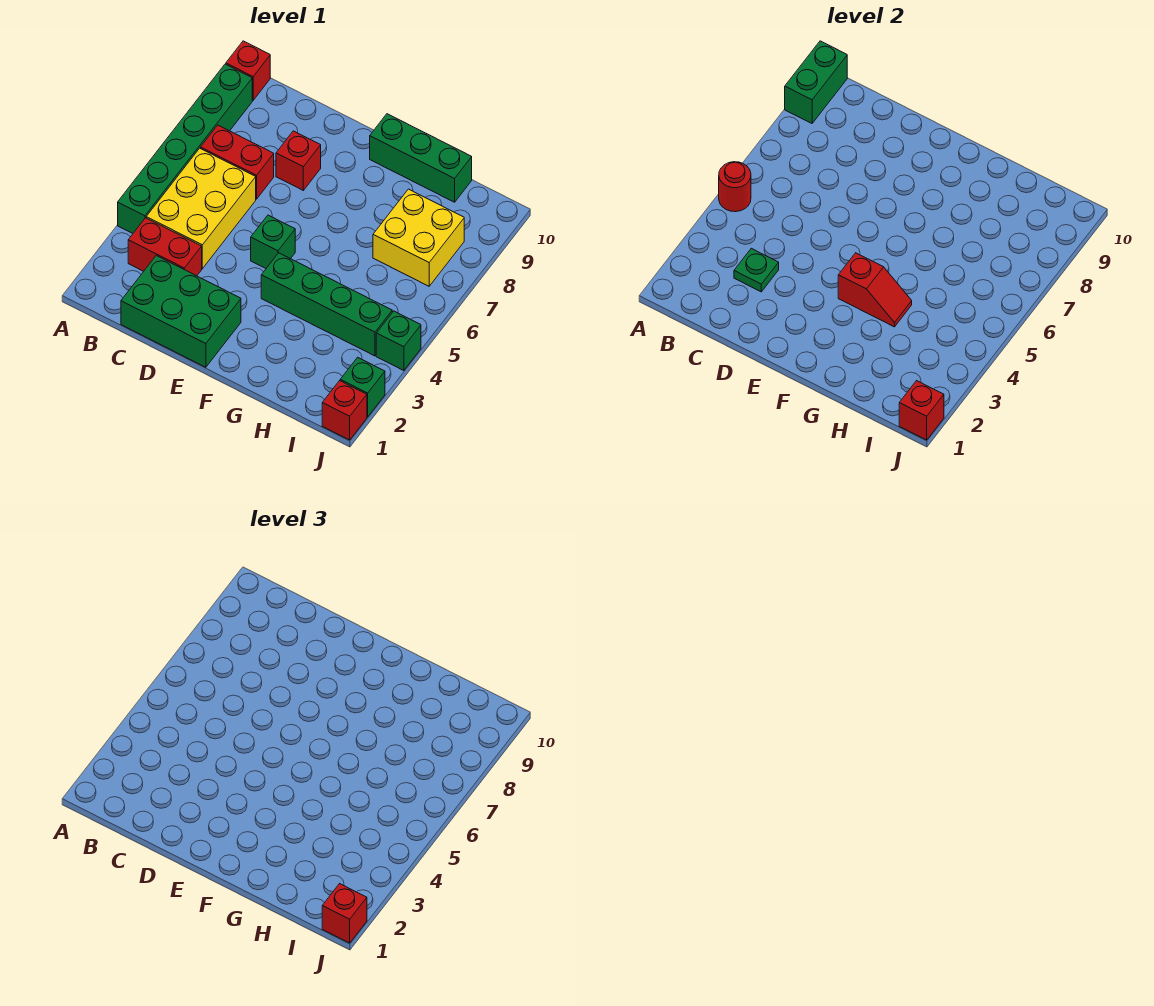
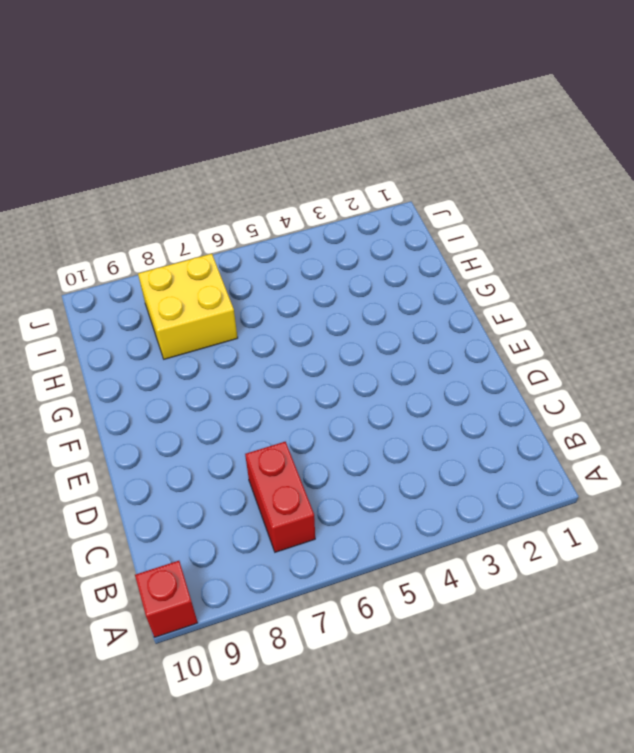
none -> green brick A4:A9 level 1
none -> red brick B3:C3 level 1
none -> yellow brick B4:C6 level 1

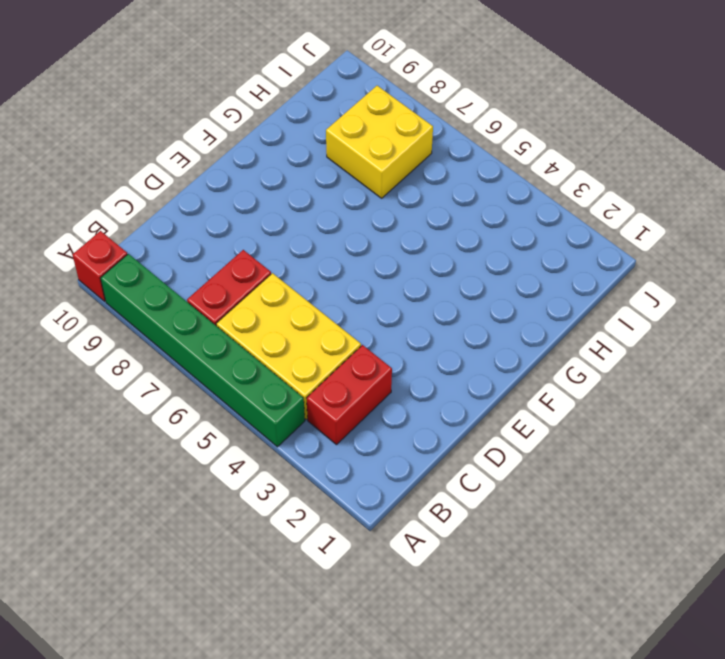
none -> green brick C1:E2 level 1
none -> red brick D8 level 1
none -> green brick E5 level 1

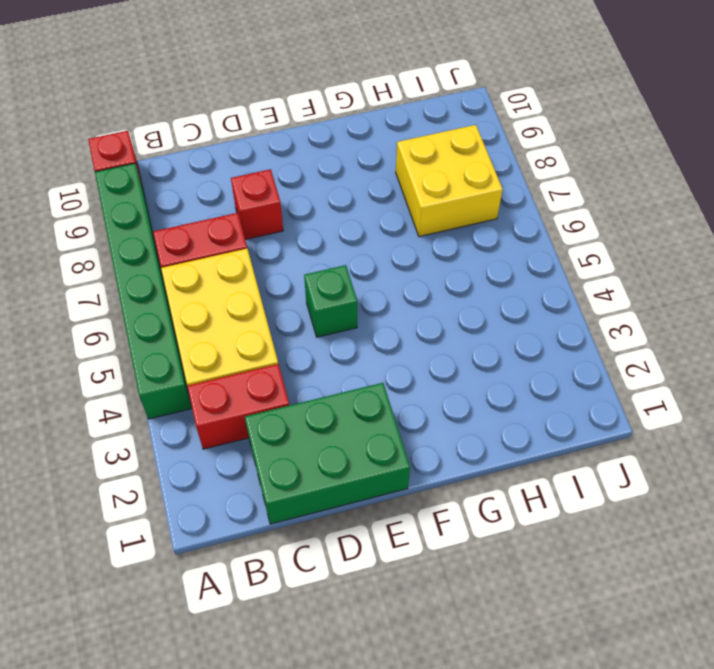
none -> green brick F4:I4 level 1
none -> green brick F10:H10 level 1
none -> red brick J1 level 1

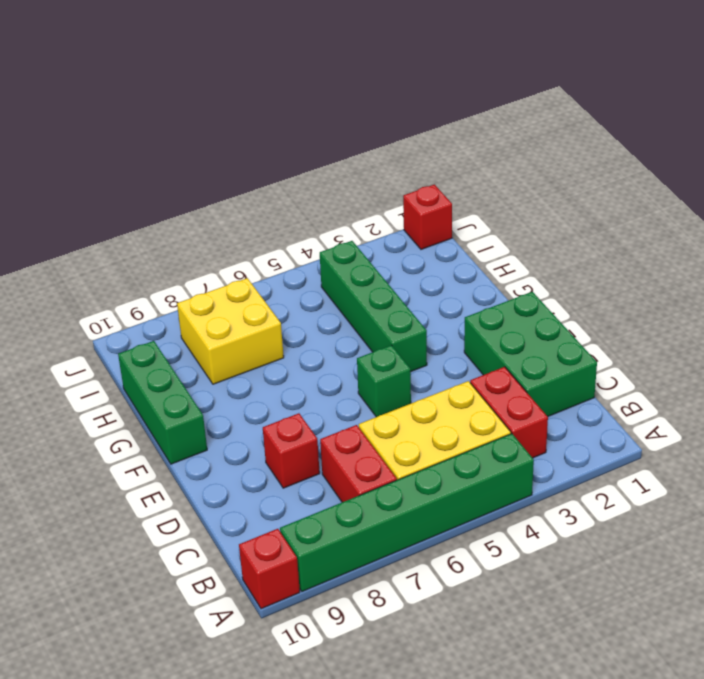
none -> green brick J2 level 1
none -> green brick J4 level 1
none -> red round brick A5 level 2

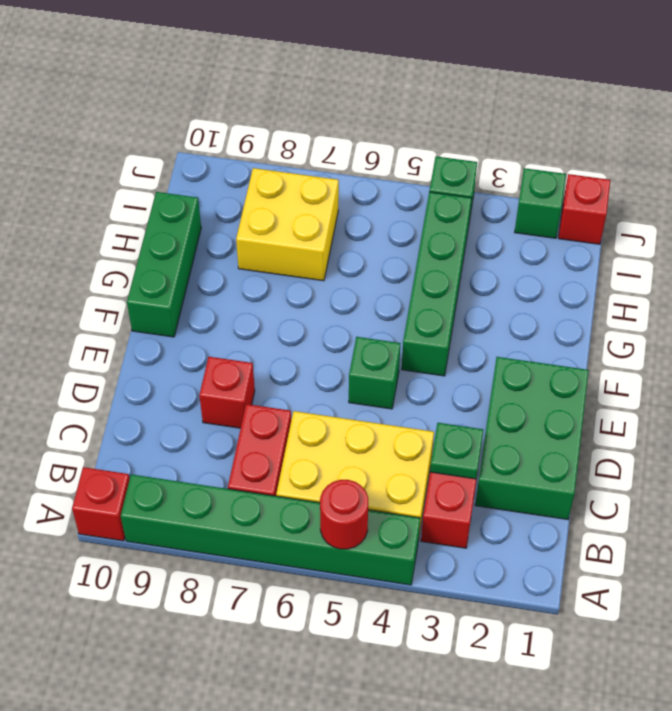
none -> green brick A9:A10 level 2
none -> red slope F4:G4 level 2 top F
none -> red brick J1 level 2

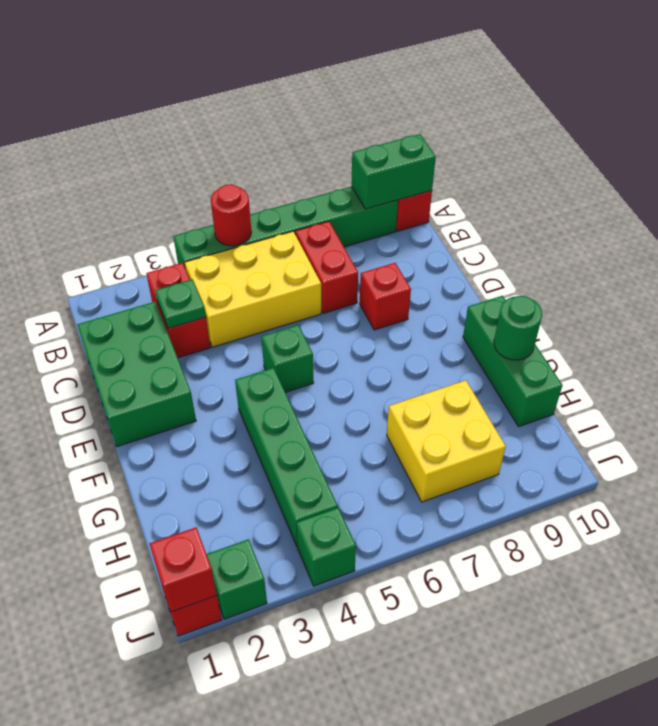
green round brick G10 level 2 -> none
none -> red slope F4:G4 level 2 top F
none -> red brick J1 level 3

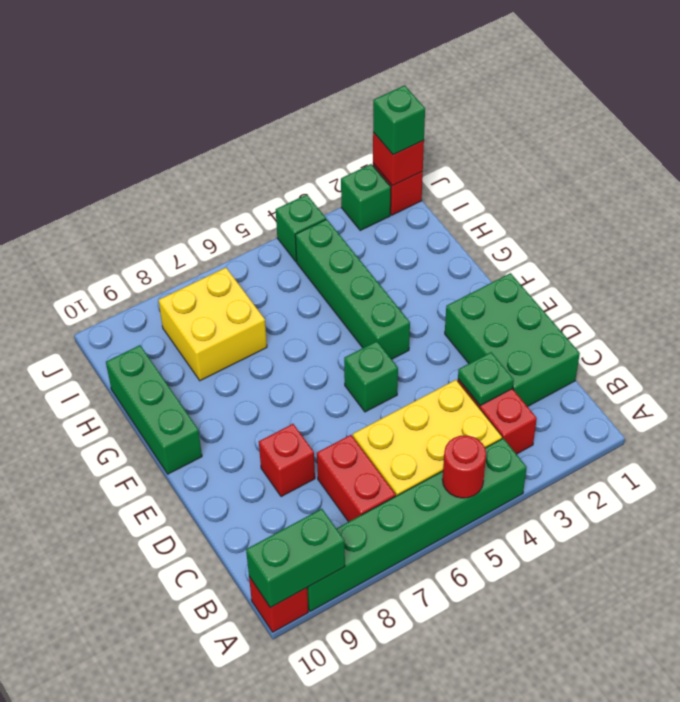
green brick J1 level 3 -> red brick J1 level 3
none -> red slope F4:G4 level 2 top F

